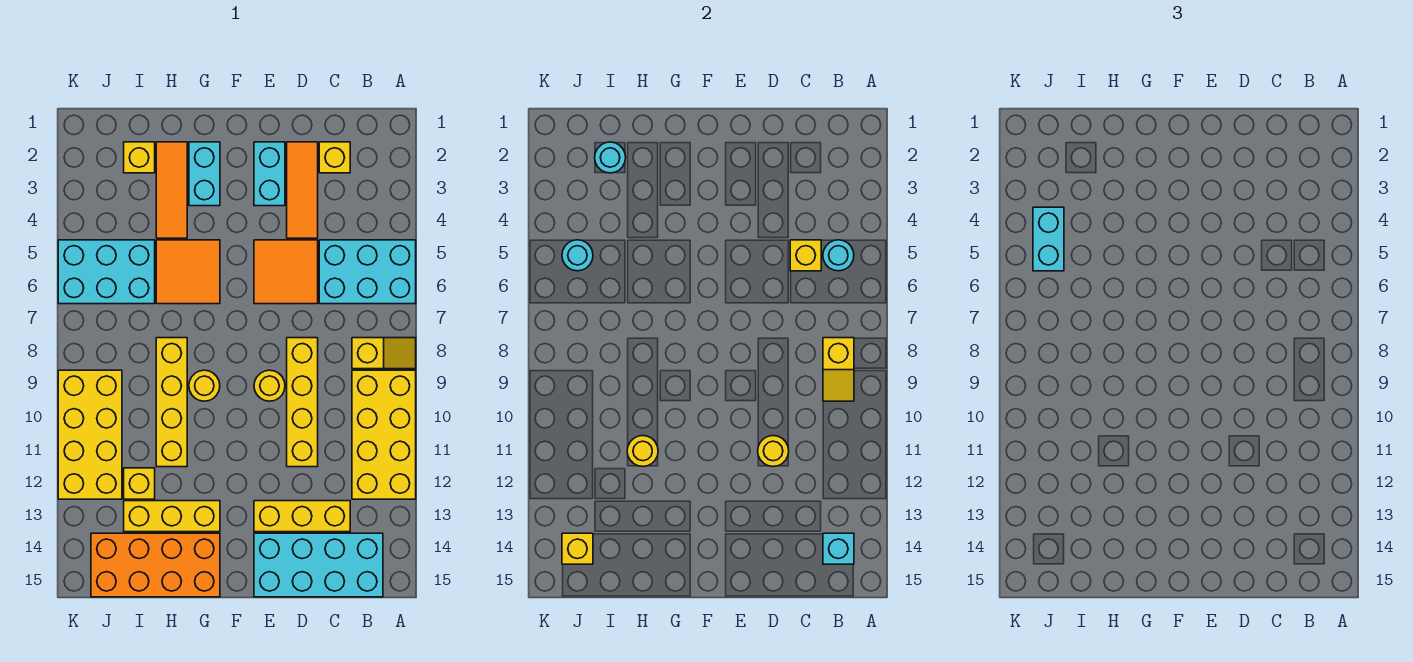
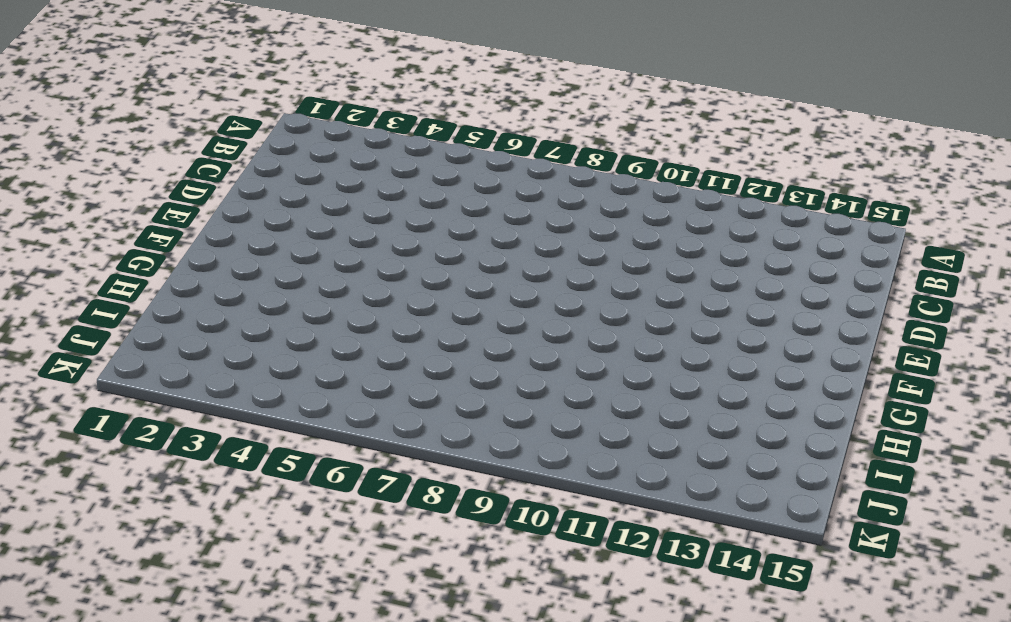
none -> cyan brick A5:C6 level 1
none -> yellow slope A8:B8 level 1 top B
none -> yellow brick A9:B12 level 1
none -> cyan brick B14:E15 level 1

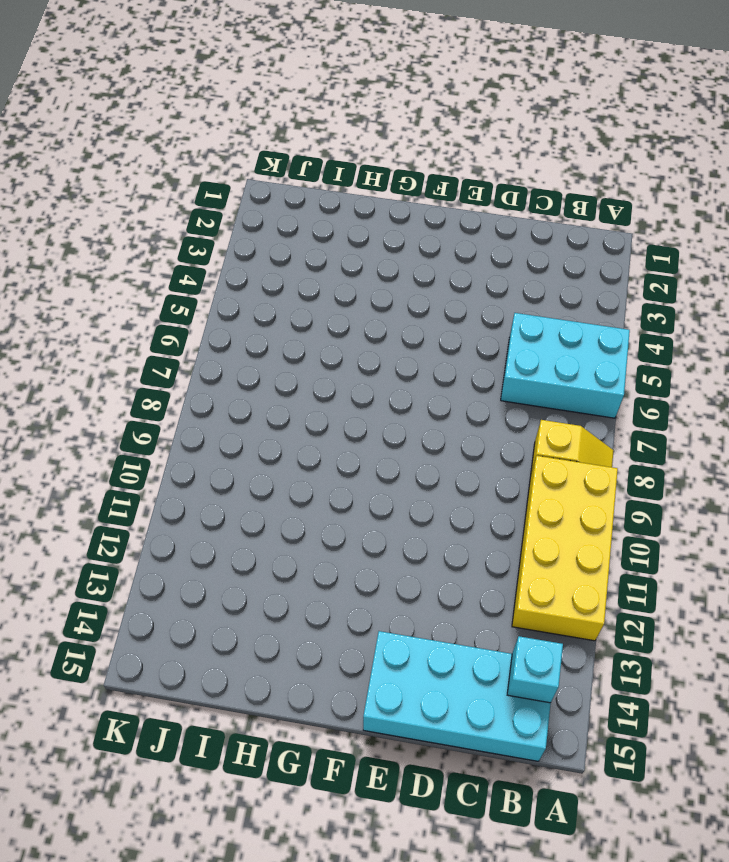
none -> yellow brick C2 level 1
none -> yellow brick C13:E13 level 1
none -> orange tile D2:D4 level 1
none -> orange tile D5:E6 level 1

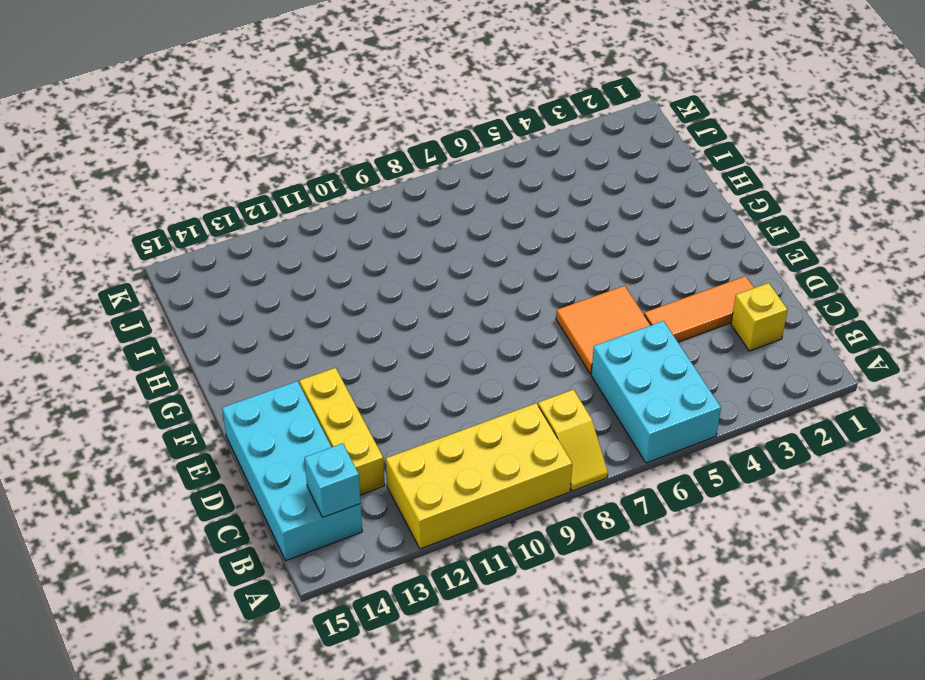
none -> yellow brick D8:D11 level 1
none -> cyan brick E2:E3 level 1
none -> yellow round brick E9 level 1
none -> cyan brick G2:G3 level 1

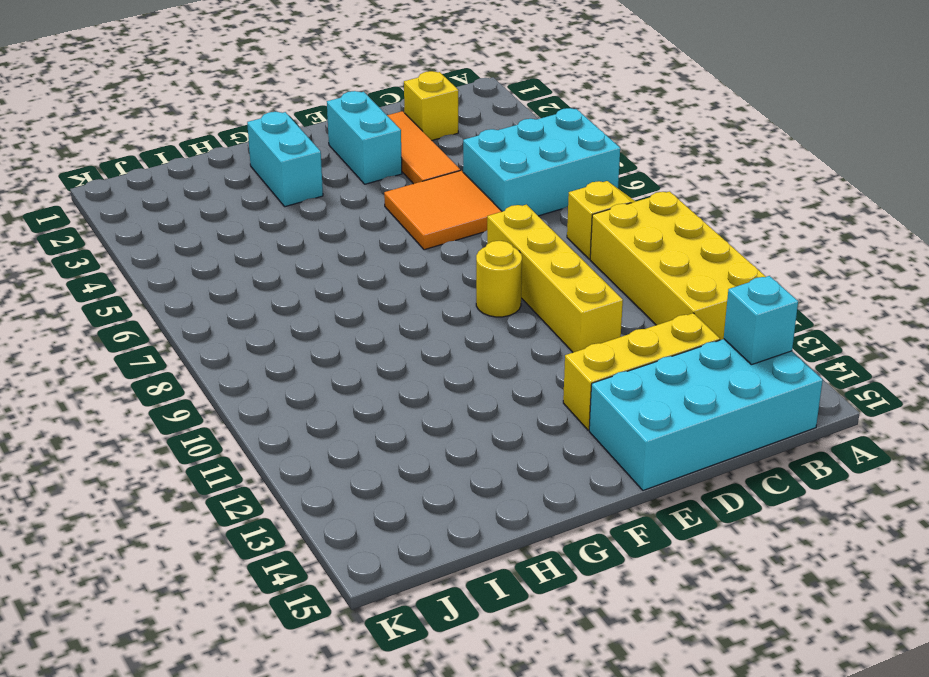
none -> orange tile G5:H6 level 1
none -> yellow round brick G9 level 1
none -> yellow brick G13:I13 level 1
none -> orange brick G14:J15 level 1

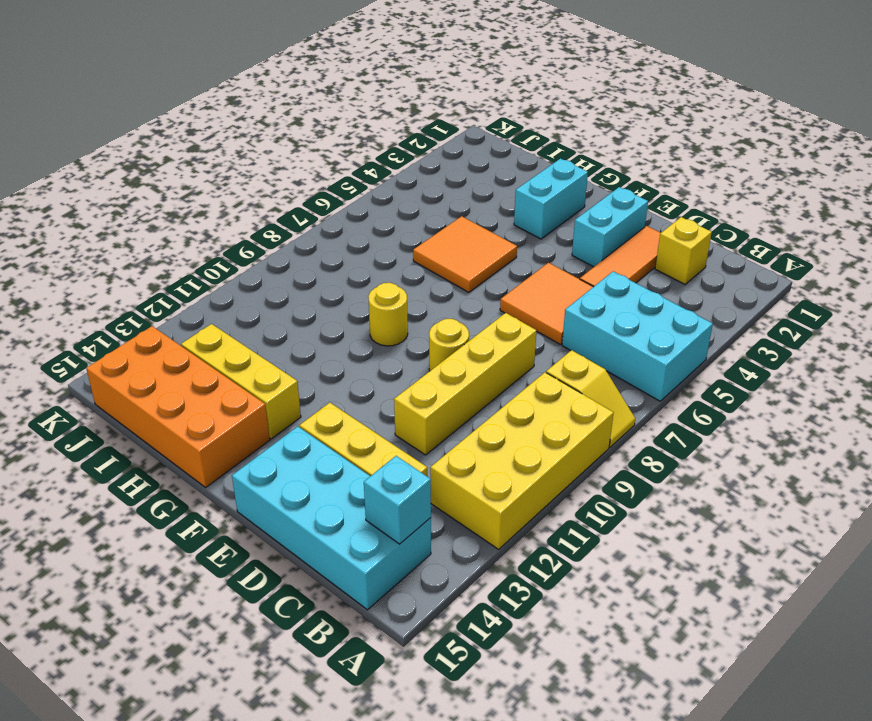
none -> orange tile H2:H4 level 1
none -> yellow brick H8:H11 level 1
none -> yellow brick I2 level 1
none -> cyan brick I5:K6 level 1

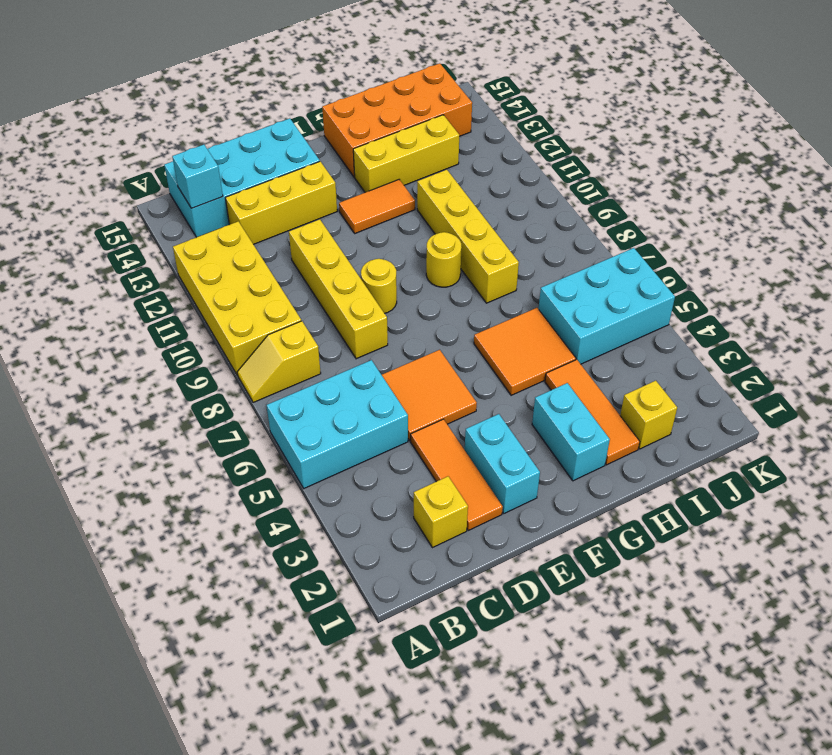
orange tile F12:G12 level 1 -> none
none -> yellow brick I12 level 1
none -> yellow brick J9:K12 level 1
none -> cyan round brick B5 level 2
none -> yellow slope B8:B9 level 2 top 8

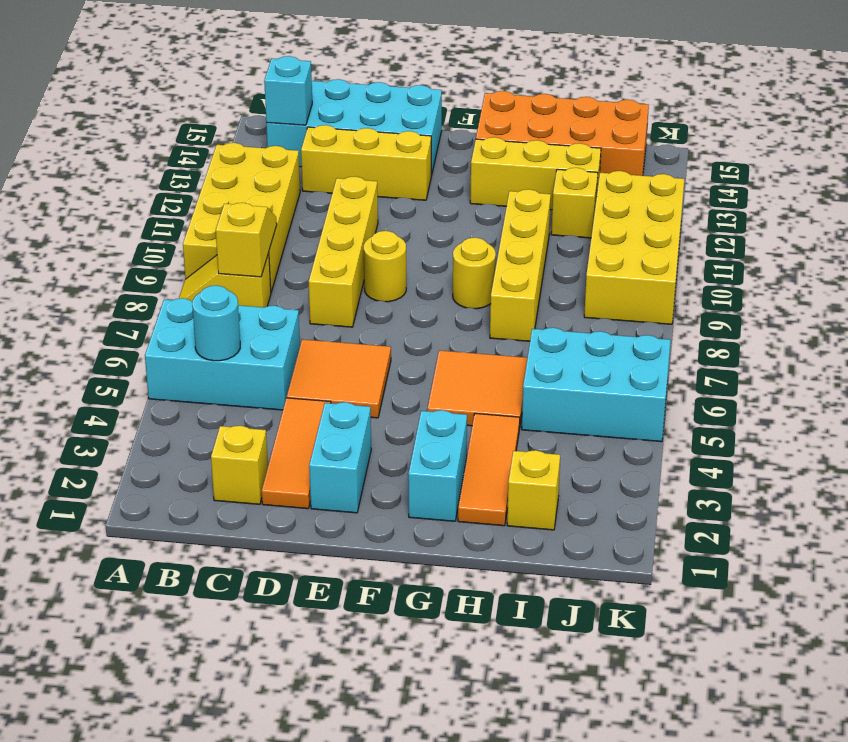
none -> yellow brick C5 level 2
none -> yellow round brick D11 level 2
none -> yellow round brick H11 level 2
none -> cyan round brick I2 level 2

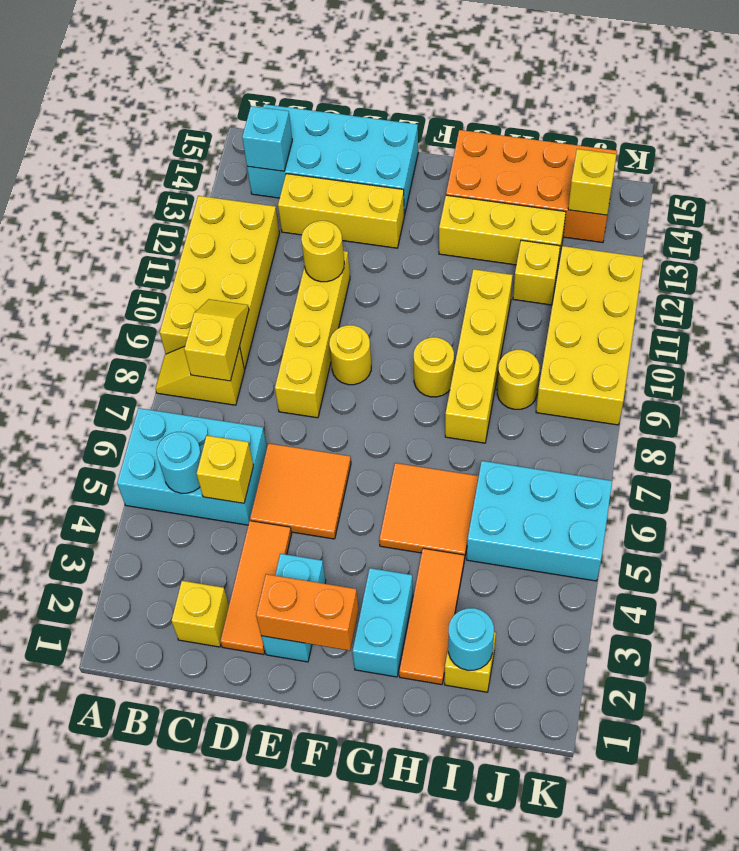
orange brick E2:F2 level 2 -> none
yellow round brick I9 level 1 -> yellow round brick H11 level 2
none -> cyan round brick J5 level 2
none -> cyan brick J4:J5 level 3

